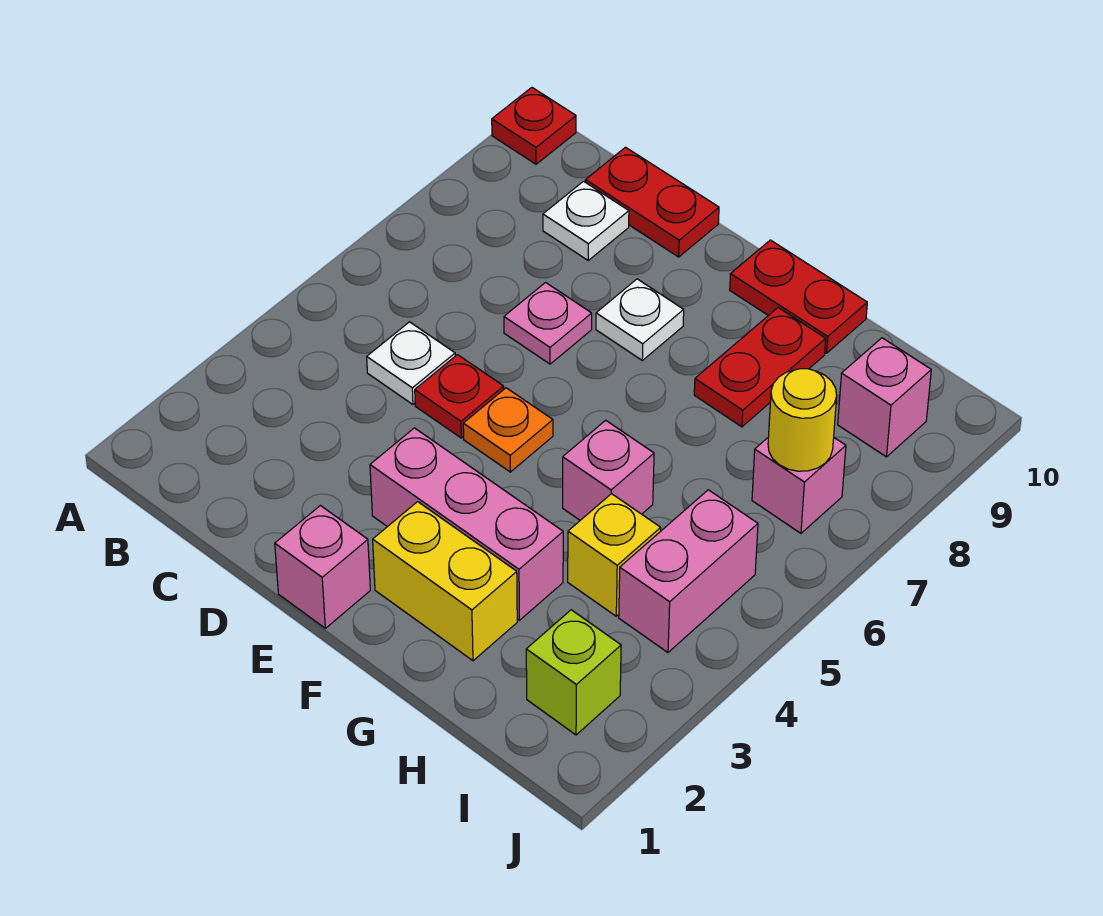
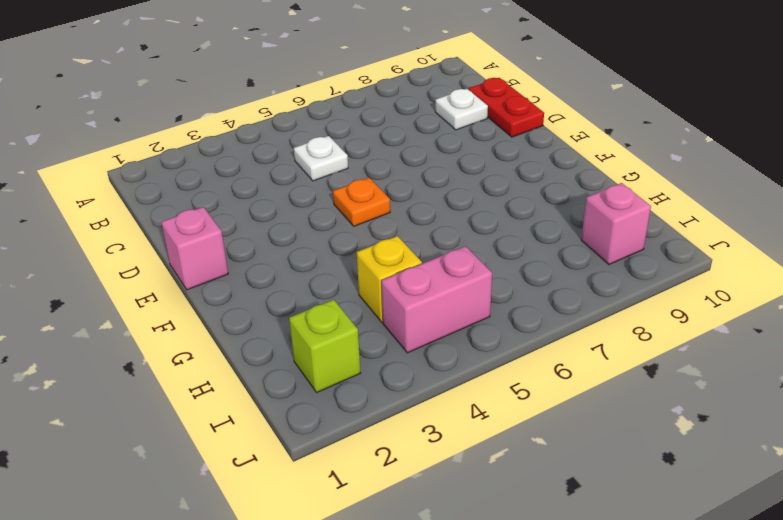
none -> red plate A10 level 1
none -> red plate D5 level 1
none -> pink plate D7 level 1

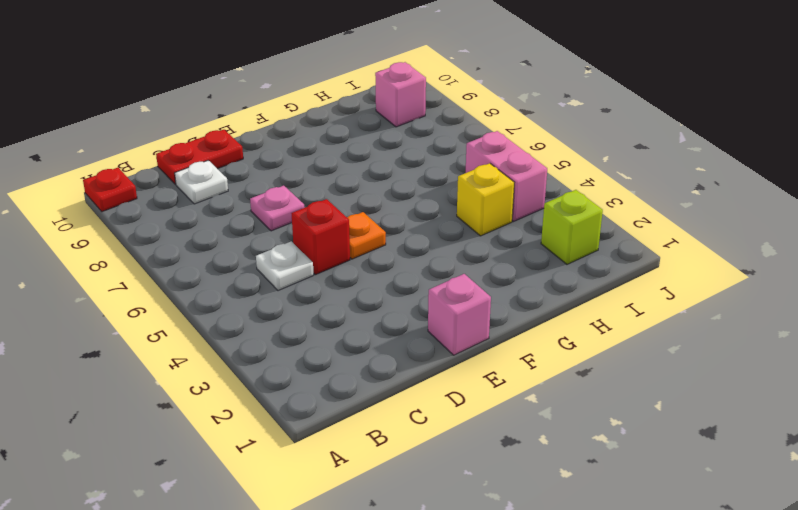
red brick D5 level 1 -> red plate D5 level 1
none -> pink brick E3:G3 level 1
none -> white plate E8 level 1
none -> yellow brick F2:G2 level 1

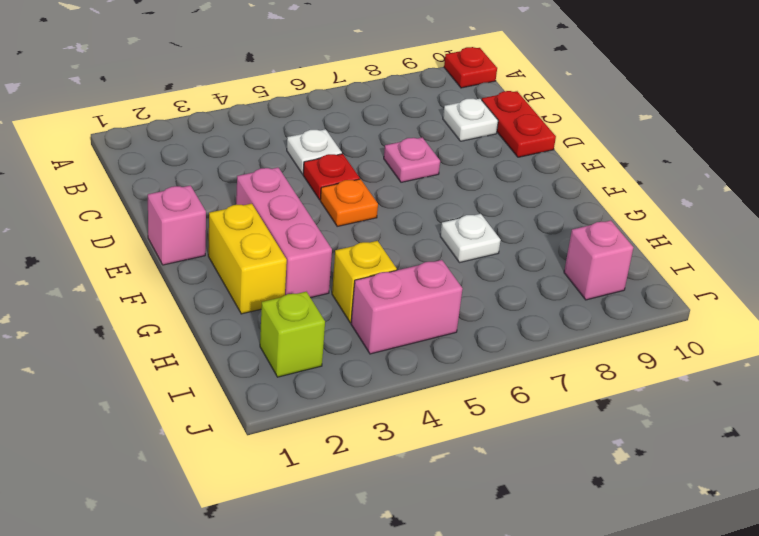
white plate G7 level 1 -> white plate E8 level 1
none -> red plate F10:G10 level 1
none -> pink brick G5 level 1
none -> red plate G8:G9 level 1

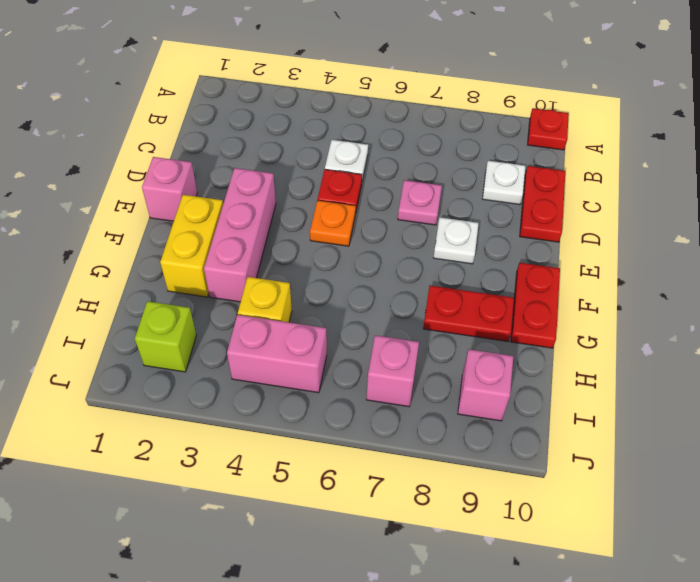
none -> pink brick G5 level 1
none -> yellow round brick I7 level 2

